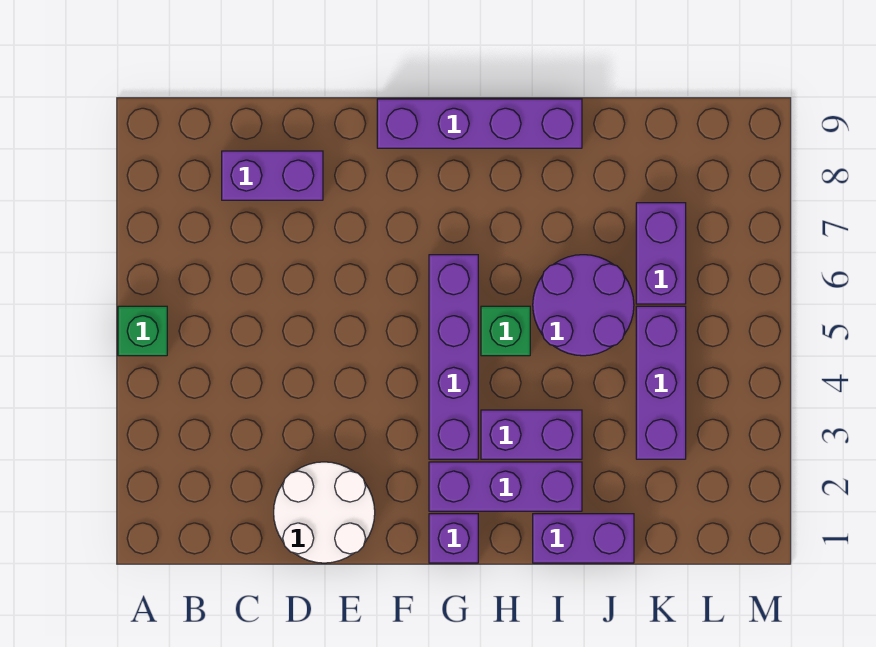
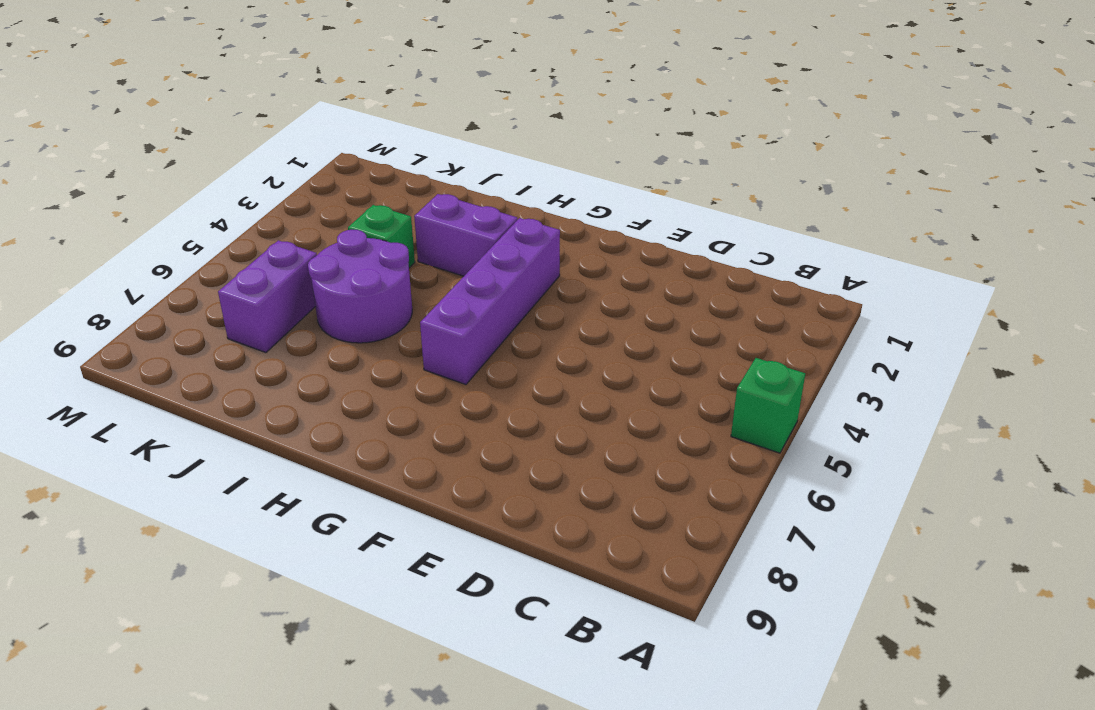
green brick J4 level 1 -> green brick H5 level 1
none -> purple brick C8:D8 level 1
none -> white round brick D1:E2 level 1
none -> purple brick F9:I9 level 1

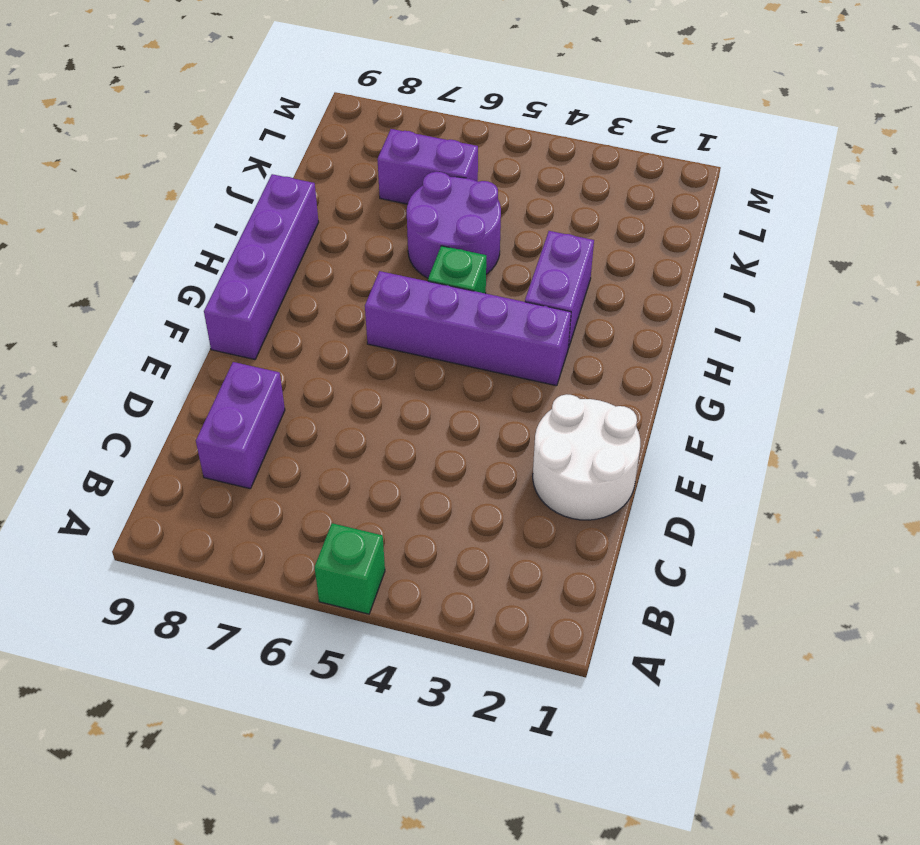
none -> purple brick G1 level 1
none -> purple brick G2:I2 level 1
none -> purple brick I1:J1 level 1

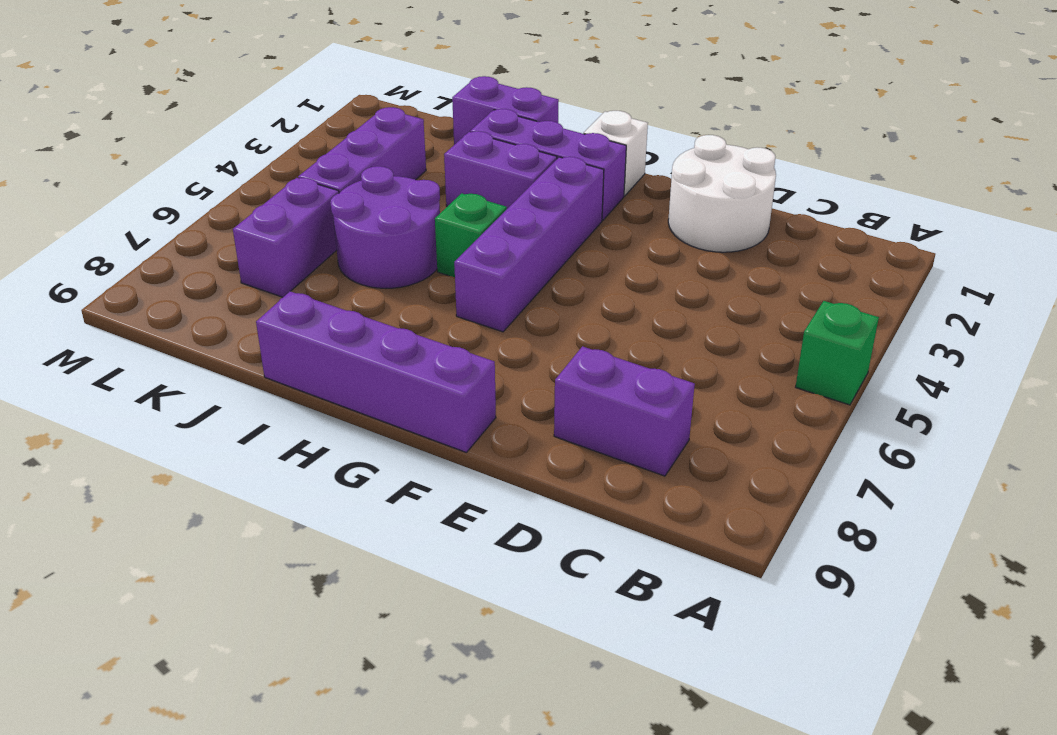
white brick G1 level 1 -> purple brick G1 level 1

